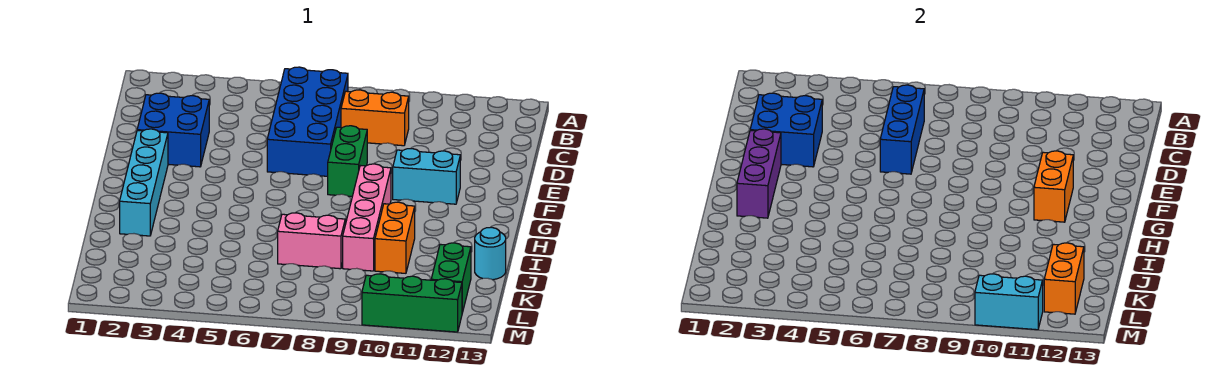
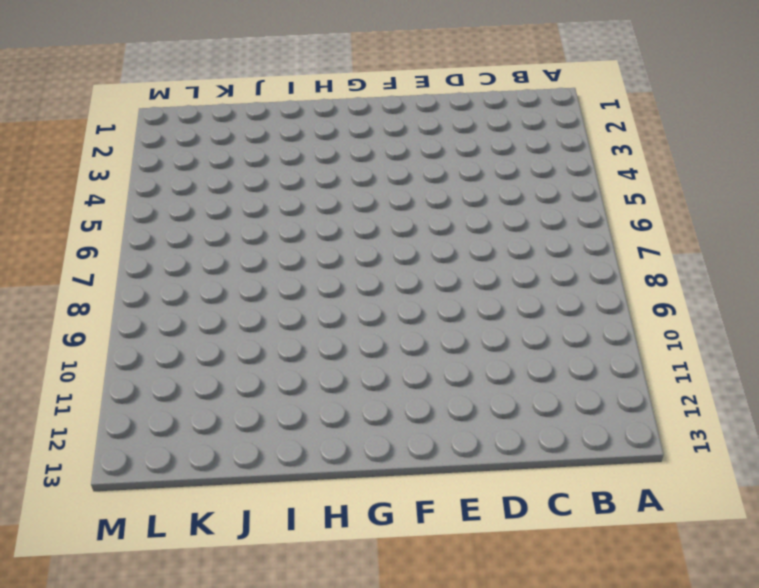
none -> blue brick B6:E7 level 1
none -> orange brick C8:C9 level 1
none -> blue brick D2:E3 level 1

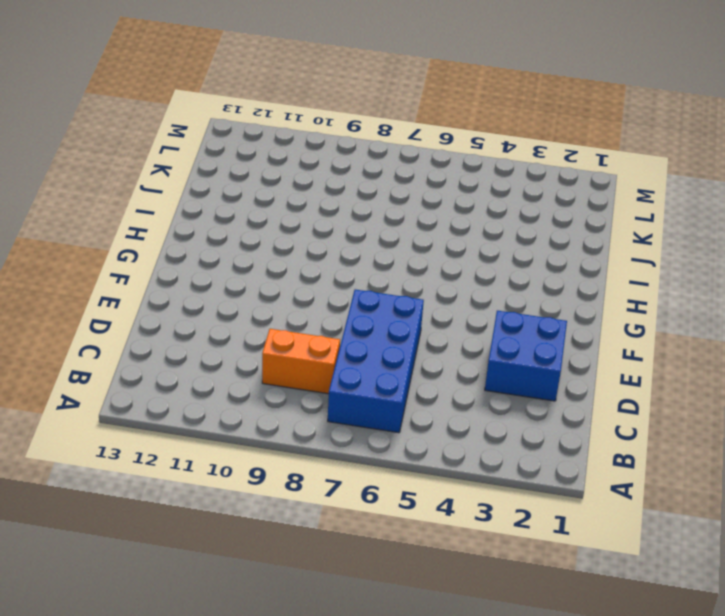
none -> green brick E8:F8 level 1
none -> cyan brick F2:I2 level 1
none -> cyan brick F10:F11 level 1

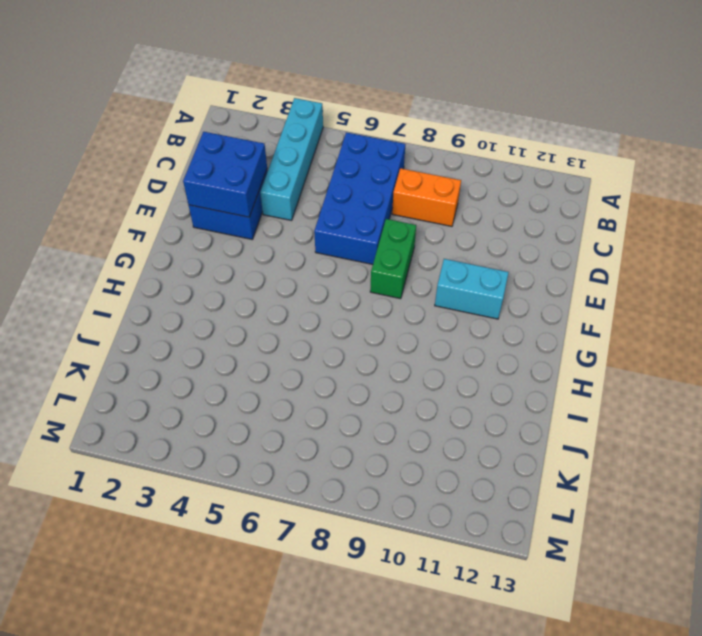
cyan brick A4:D4 level 1 -> cyan brick F2:I2 level 1
none -> pink brick G9:J9 level 1
none -> orange brick I10:J10 level 1
none -> pink brick J7:J8 level 1

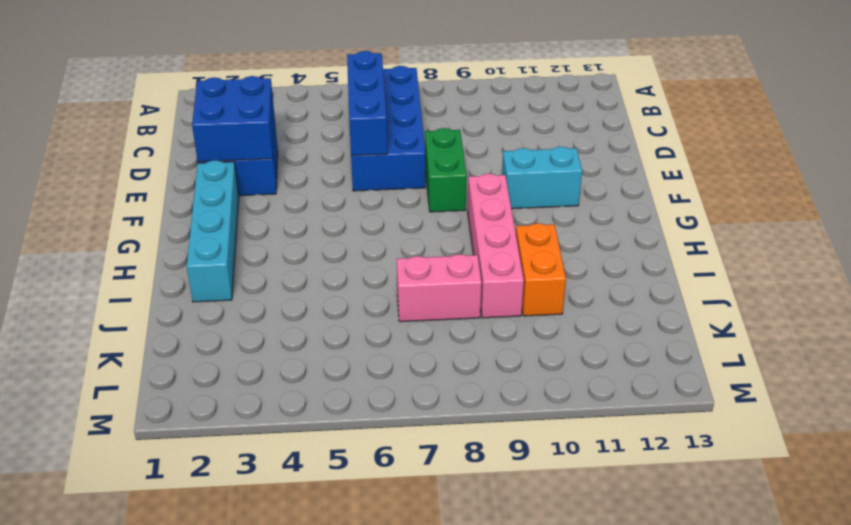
none -> orange brick C8:C9 level 1
none -> cyan round brick J13 level 1
none -> green brick K12:L12 level 1

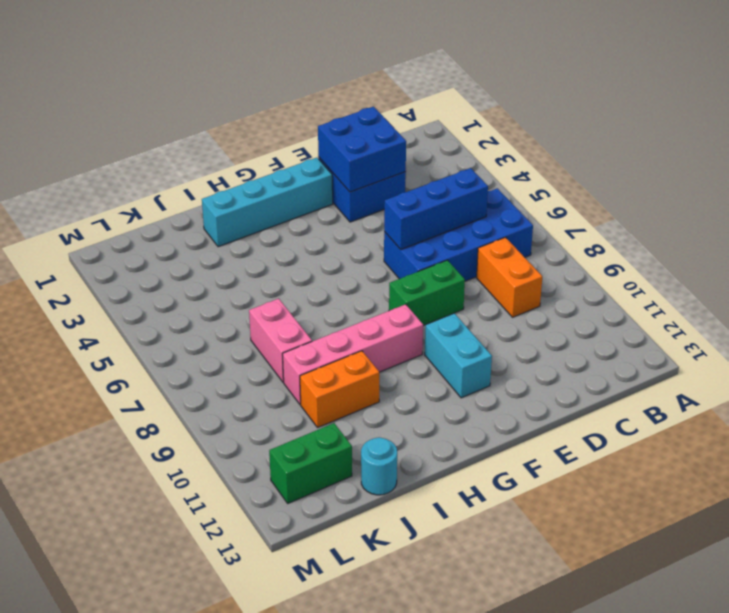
none -> green brick M10:M12 level 1
none -> purple brick F2:H2 level 2
none -> orange brick F11:G11 level 2

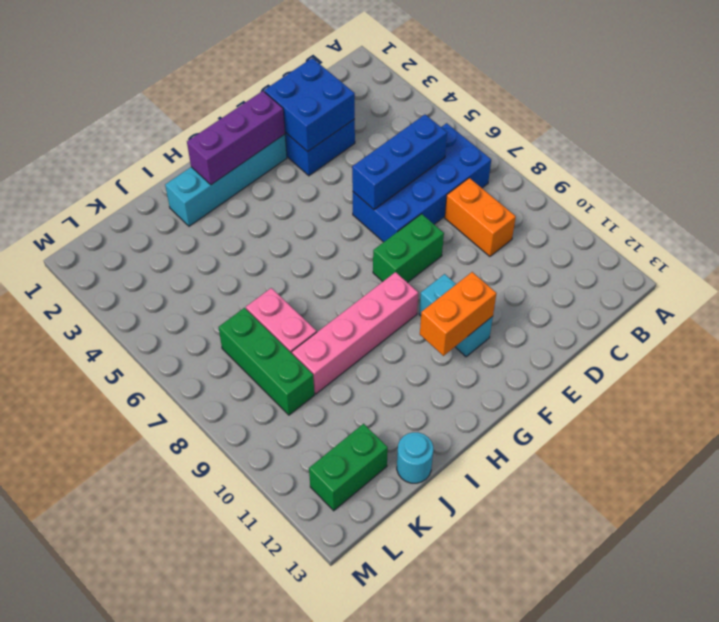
green brick K7:K9 level 1 -> green brick M10:M12 level 1
none -> orange brick I10:J10 level 1
none -> orange brick K12:L12 level 2
none -> cyan brick M10:M11 level 2

